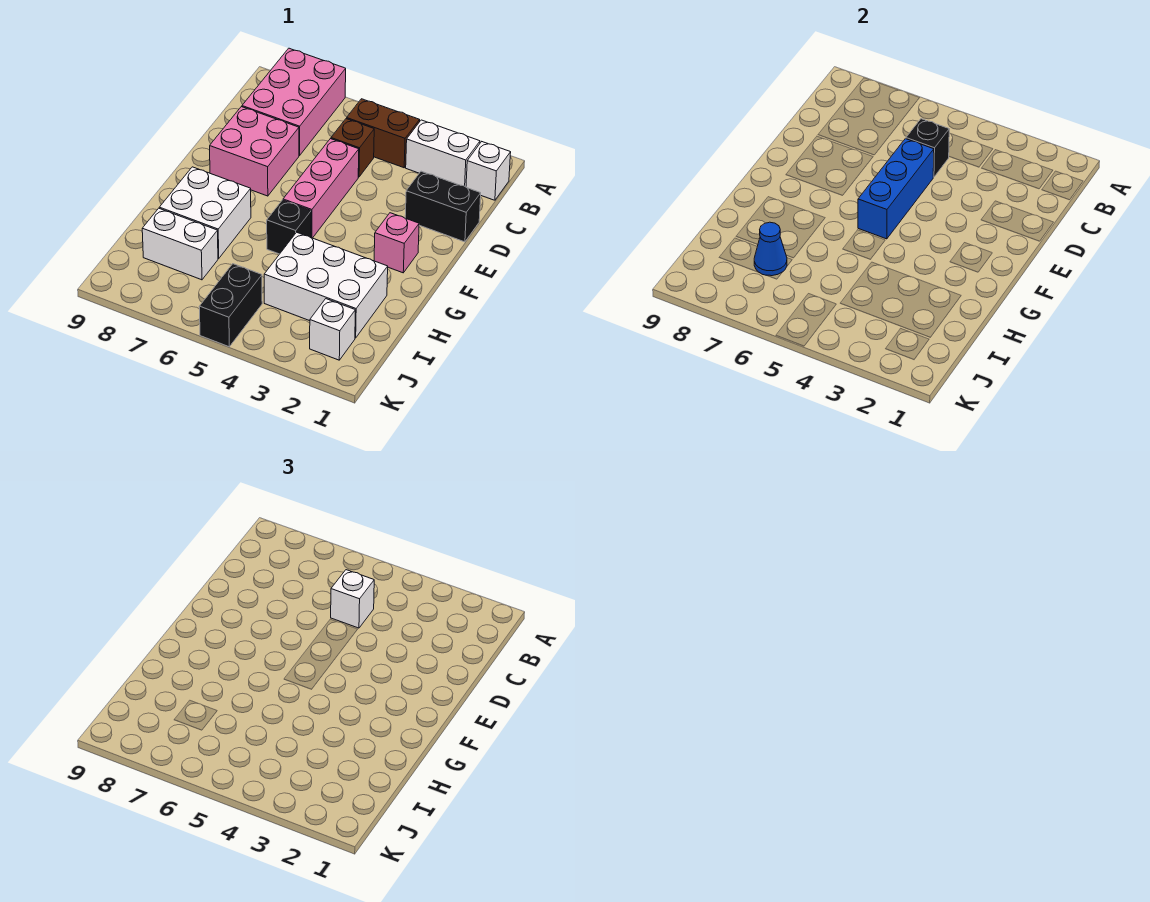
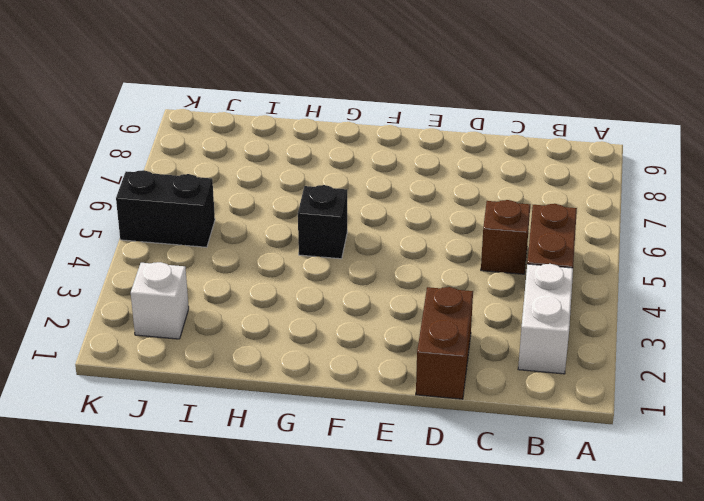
brown brick D1:D2 level 1 -> black brick D1:D2 level 1
none -> pink brick A7:C8 level 1
none -> white brick B1 level 1
none -> pink brick D5:F5 level 1

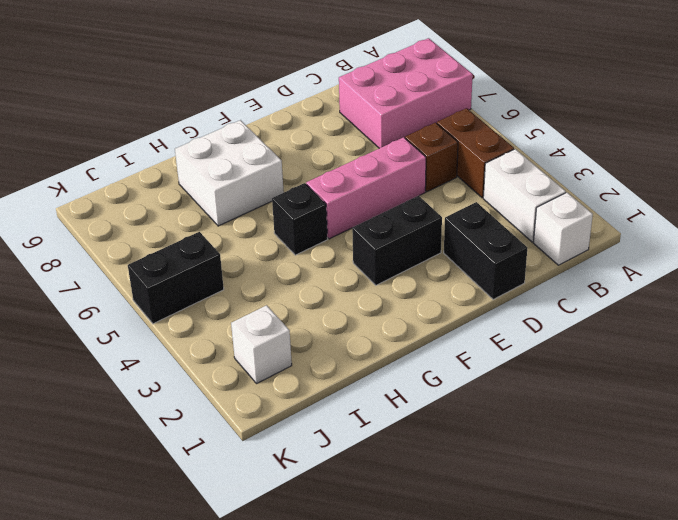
black brick E3:F3 level 1 -> none
none -> pink brick D7:E8 level 1
none -> pink brick F2 level 1
none -> white brick H2:I4 level 1

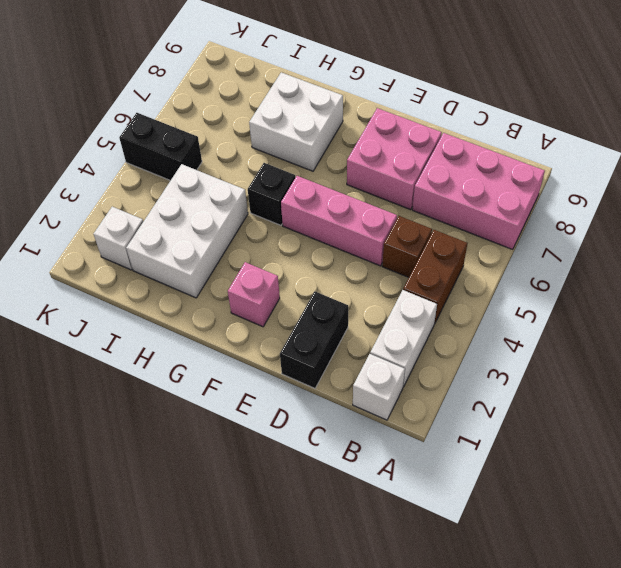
none -> white brick I7:I8 level 1
none -> black brick C5 level 2
none -> blue brick D5:F5 level 2

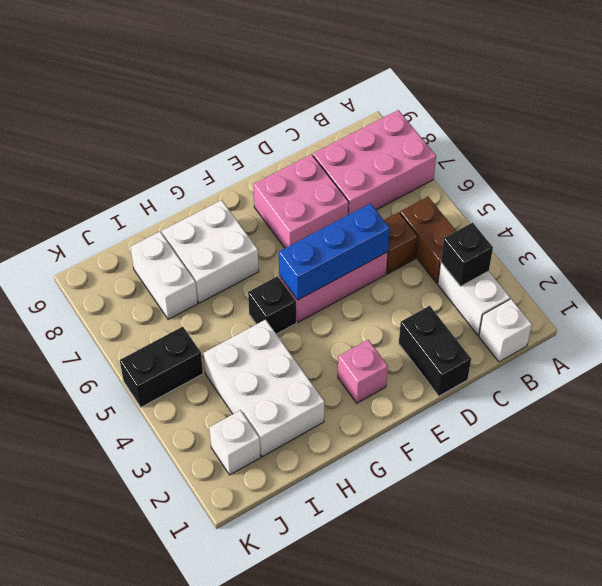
black brick B3 level 2 -> black brick C5 level 2
none -> blue cone I7 level 2
none -> white brick C5 level 3

